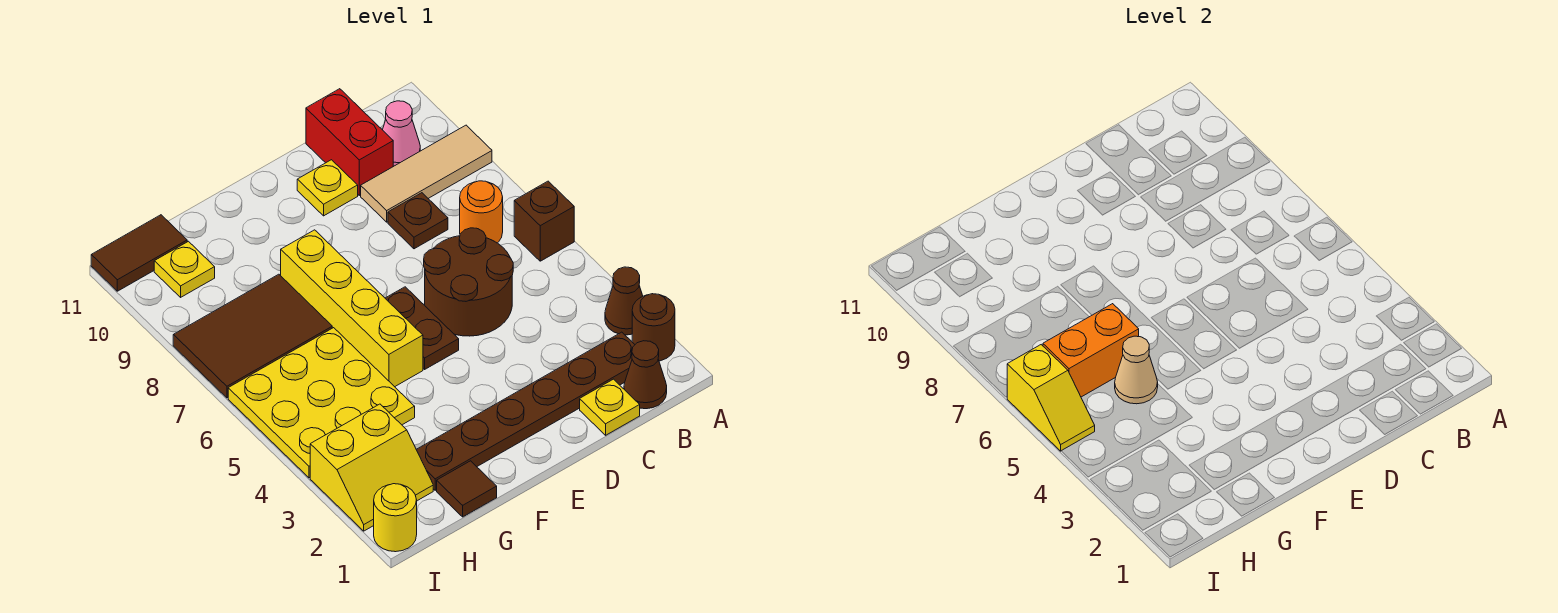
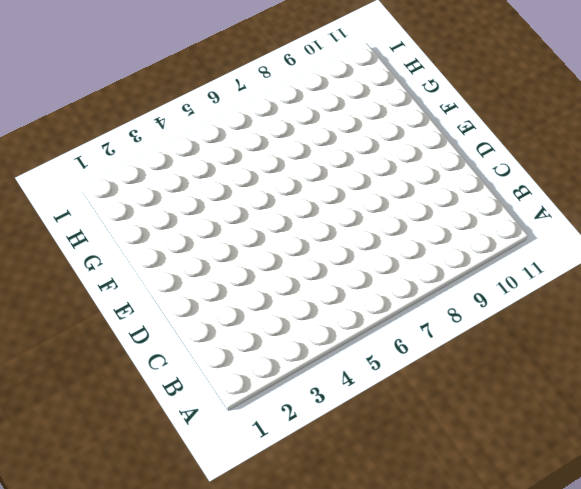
none -> brown round brick A2 level 1
none -> brown cone A3 level 1
none -> brown brick A6 level 1

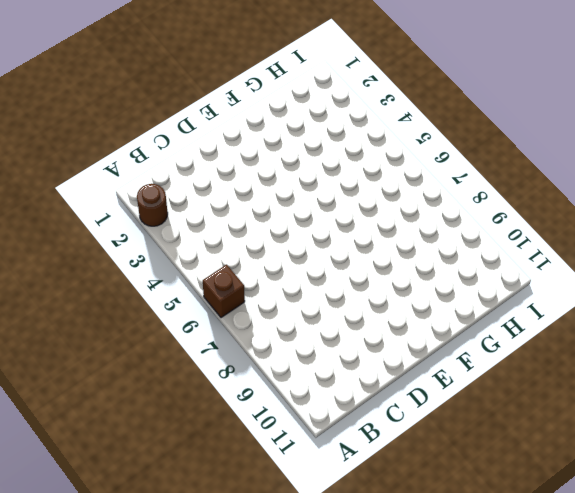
none -> brown cone A3 level 1
none -> tan tile A9:C9 level 1
none -> brown cone B1 level 1

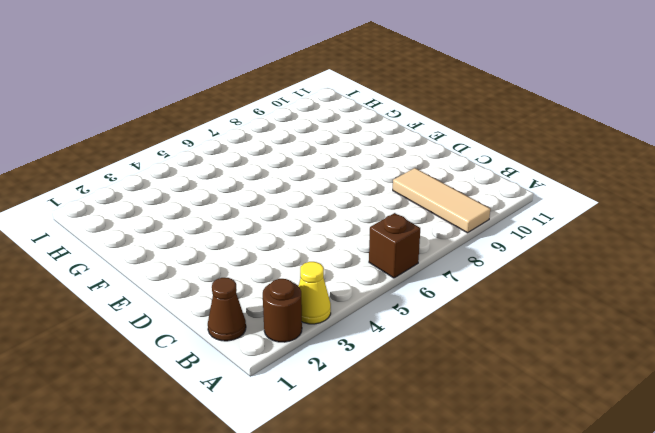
yellow cone A3 level 1 -> brown cone A3 level 1
none -> brown plate B2:G2 level 1
none -> orange round brick B7 level 1
none -> pink cone B10 level 1

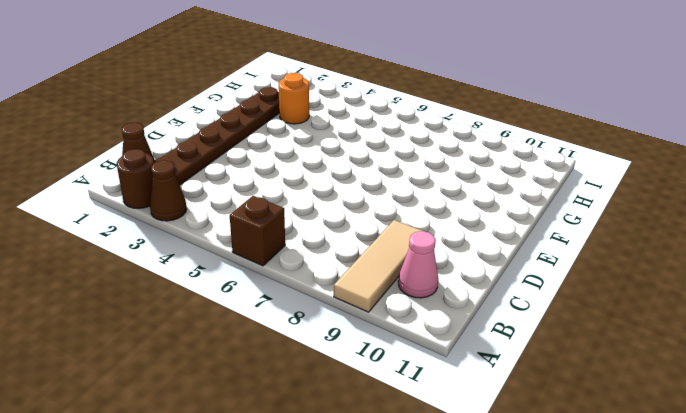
orange round brick G3 level 1 -> orange round brick B7 level 1
none -> yellow plate C1 level 1
none -> brown round brick C5:D6 level 1
none -> brown plate C8 level 1

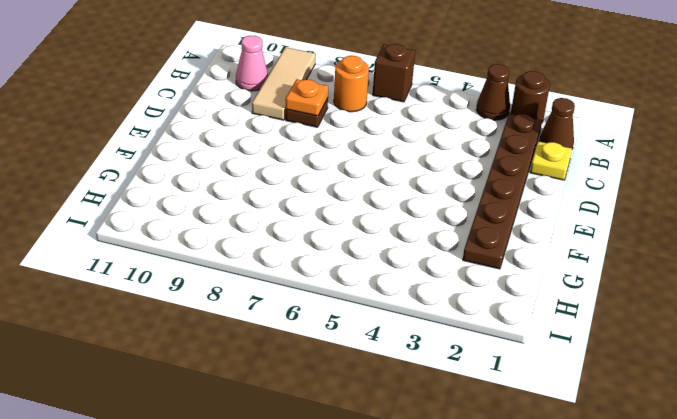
orange plate C8 level 2 -> none
none -> brown round brick C5:D6 level 1
none -> red brick C10:C11 level 1
none -> yellow plate D10 level 1

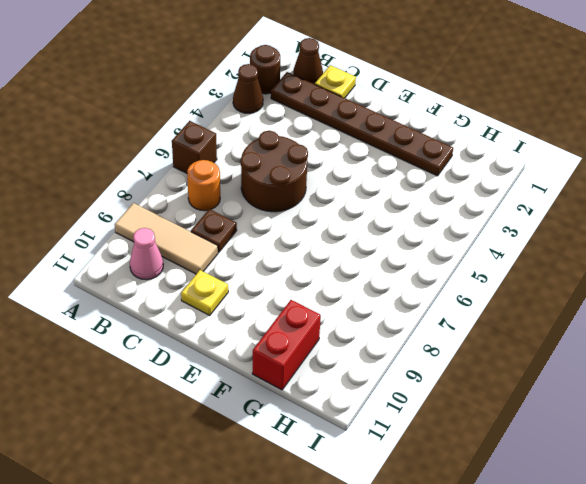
red brick G10:G11 level 1 -> red brick C10:C11 level 1
none -> brown plate E5:E6 level 1
none -> yellow brick F5:F8 level 1
none -> brown tile G1 level 1

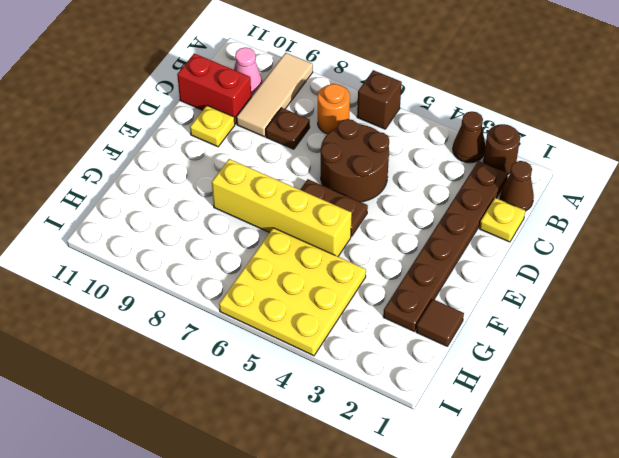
none -> brown tile G7:I8 level 1
none -> yellow slope H2:I3 level 1 top 3
none -> yellow plate H10 level 1

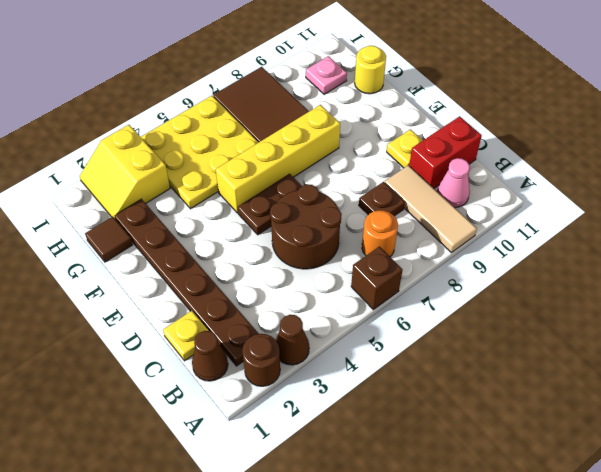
yellow round brick G11 level 1 -> yellow round brick I1 level 1
pink plate H10 level 1 -> yellow plate H10 level 1
none -> brown tile H11:I11 level 1
none -> tan cone G5 level 2
none -> orange brick G6:H6 level 2

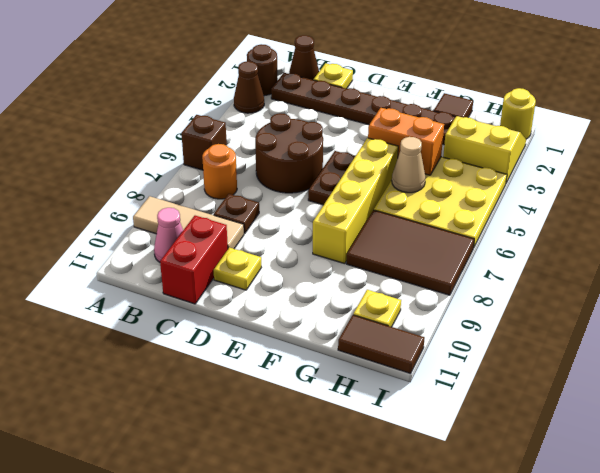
orange brick F4:G4 level 2 -> orange brick G6:H6 level 2
none -> yellow slope I5:I6 level 2 top 6

